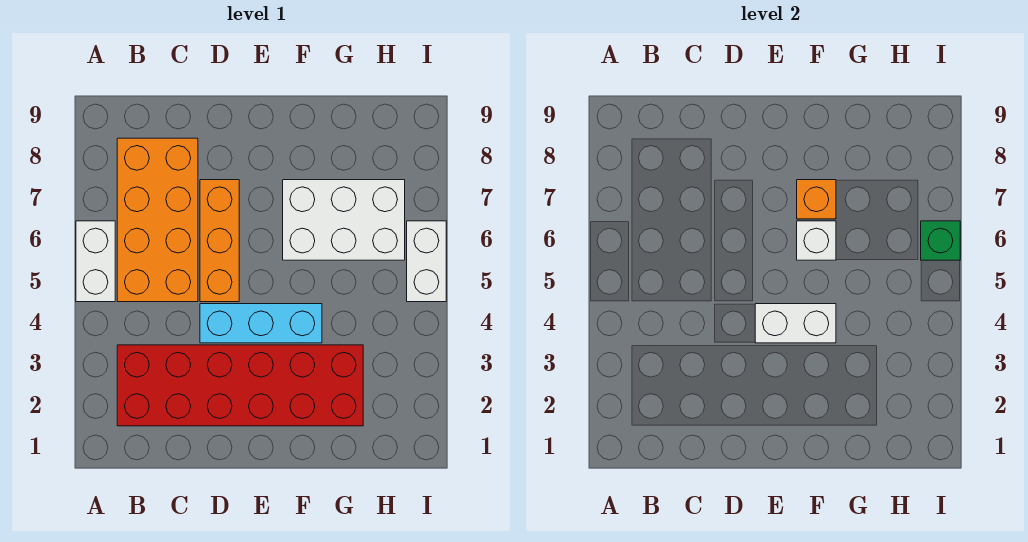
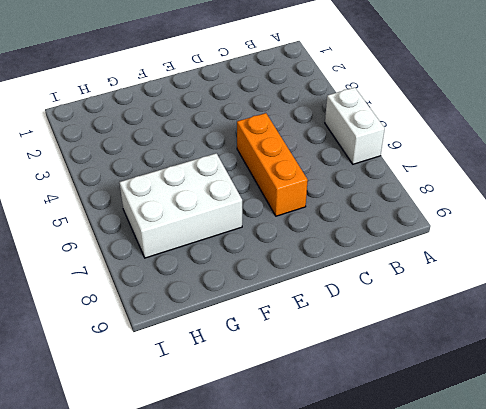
none -> red brick B2:G3 level 1
none -> orange brick B5:C8 level 1

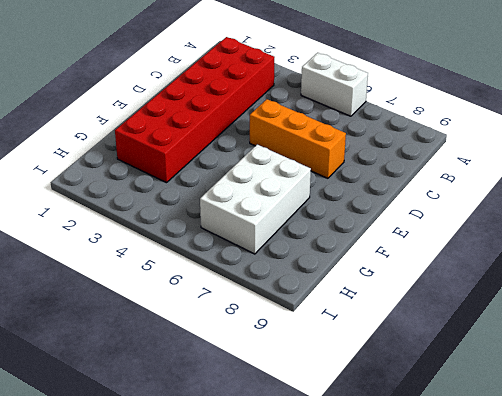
none -> orange brick B5:C8 level 1
none -> cyan brick D4:F4 level 1

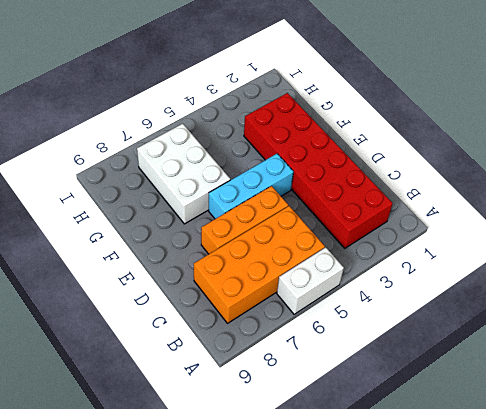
cyan brick E4:E6 level 1 -> cyan brick D4:F4 level 1
none -> white brick I5:I6 level 1
none -> white brick E4:F4 level 2

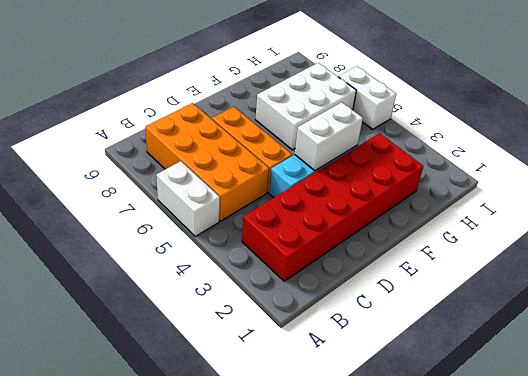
none -> white brick F6 level 2
none -> orange brick F7 level 2

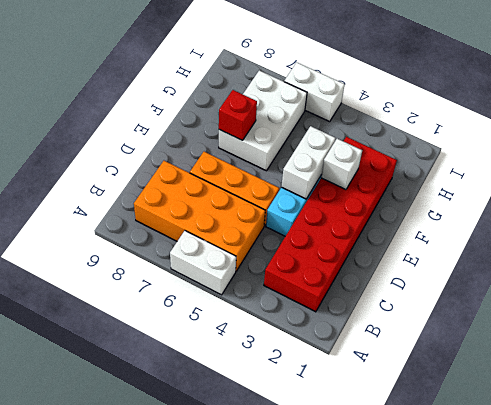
white brick F3 level 2 -> white brick F6 level 2
red brick F7 level 2 -> orange brick F7 level 2
none -> green brick I6 level 2

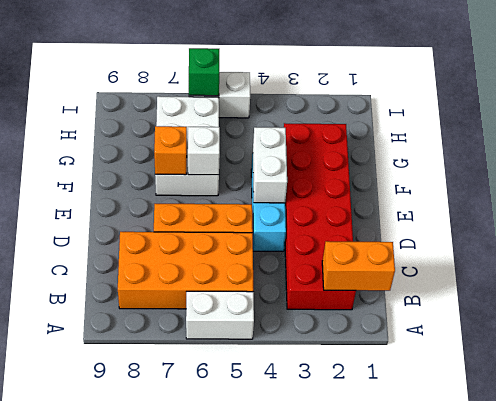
orange brick B1:B2 level 2 -> none

